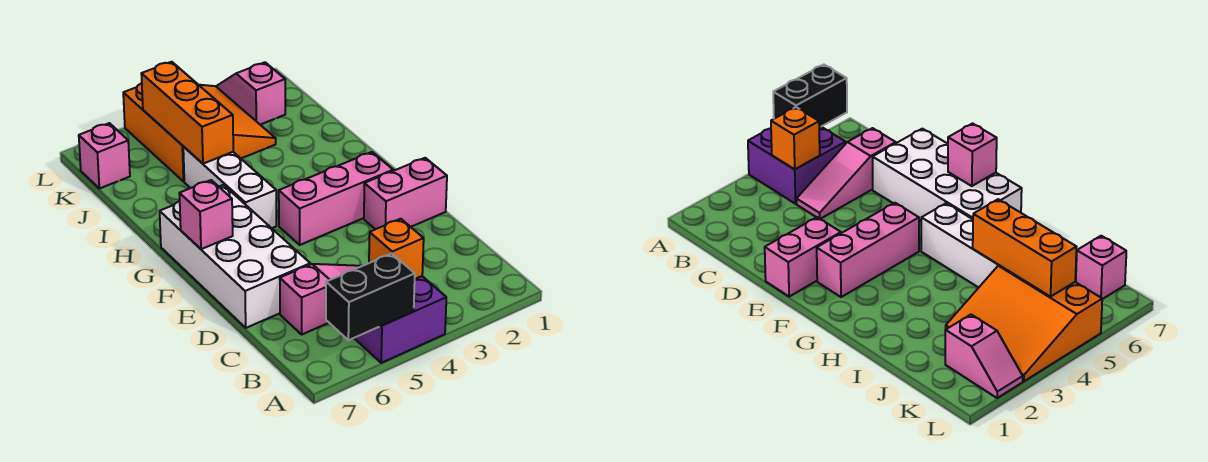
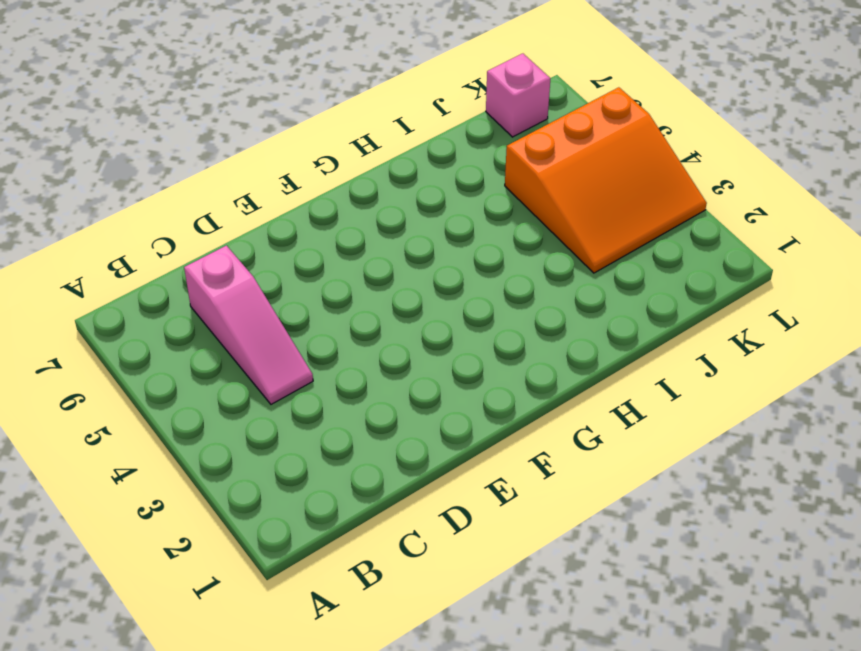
none -> purple brick A4:B5 level 1
none -> white brick D6:G7 level 1
none -> pink brick E1:E2 level 1

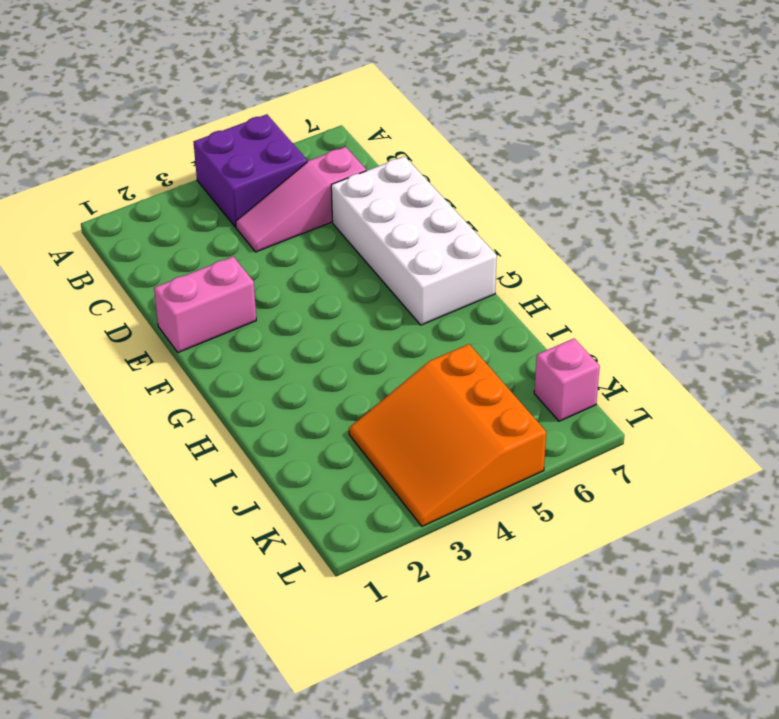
none -> pink brick F2:F4 level 1
none -> white brick G5:I5 level 1
none -> pink slope K2:L2 level 1 top K

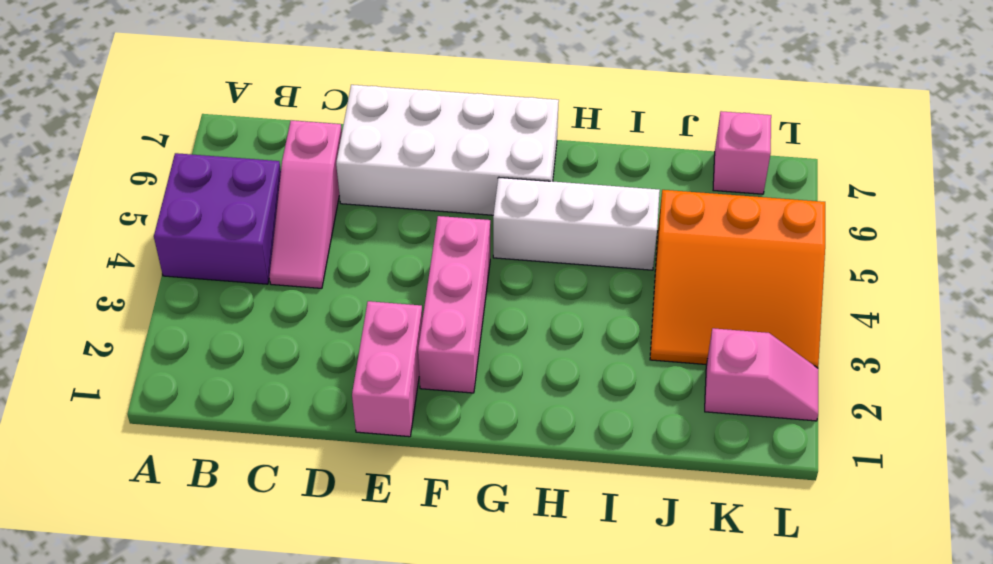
none -> black brick A5:A6 level 2
none -> orange brick B4 level 2
none -> pink brick F7 level 2

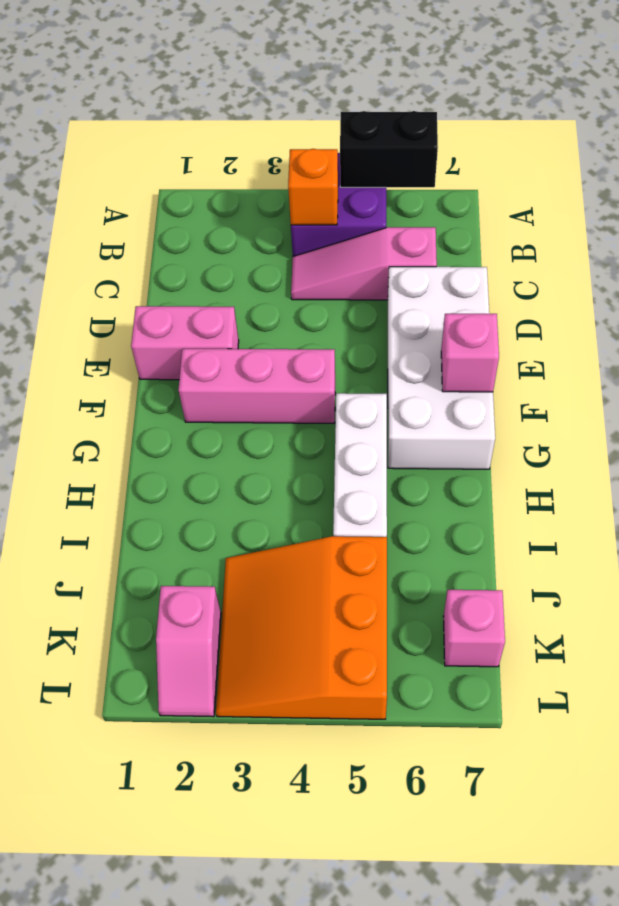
none -> orange brick I5:K5 level 2

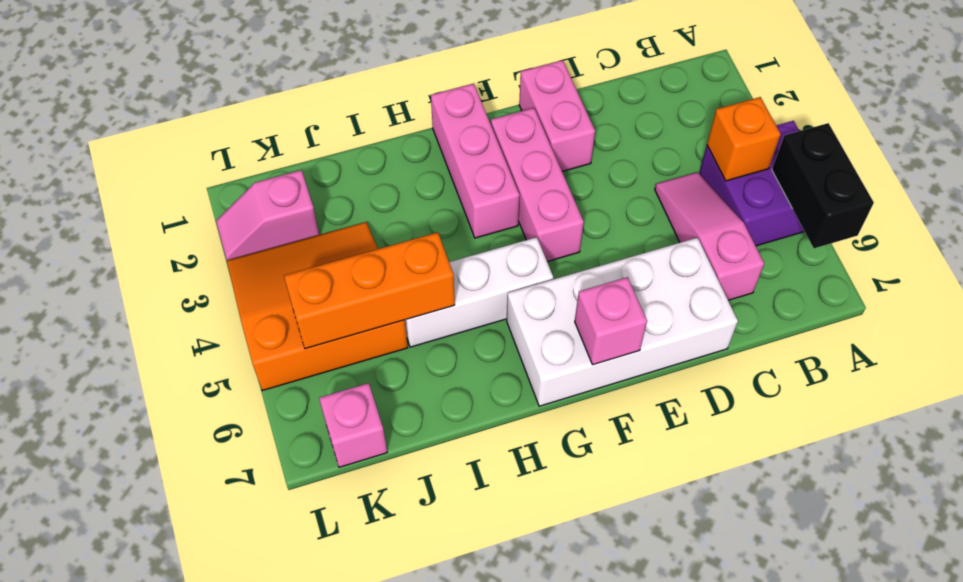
pink brick G1:G3 level 1 -> none

